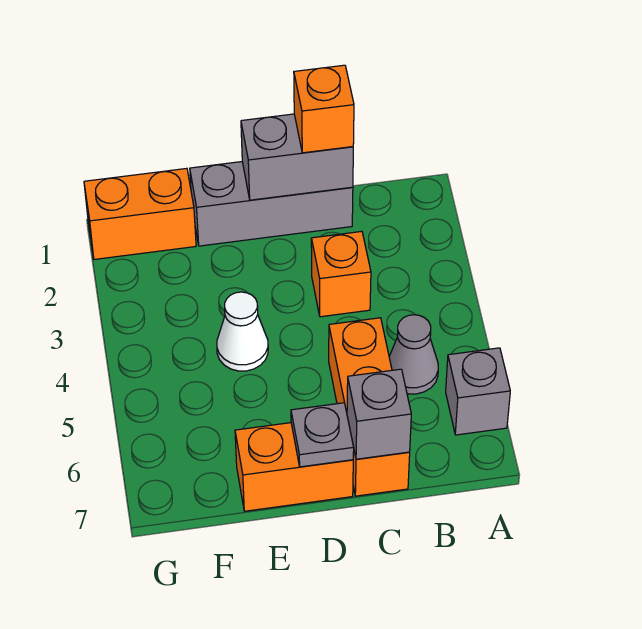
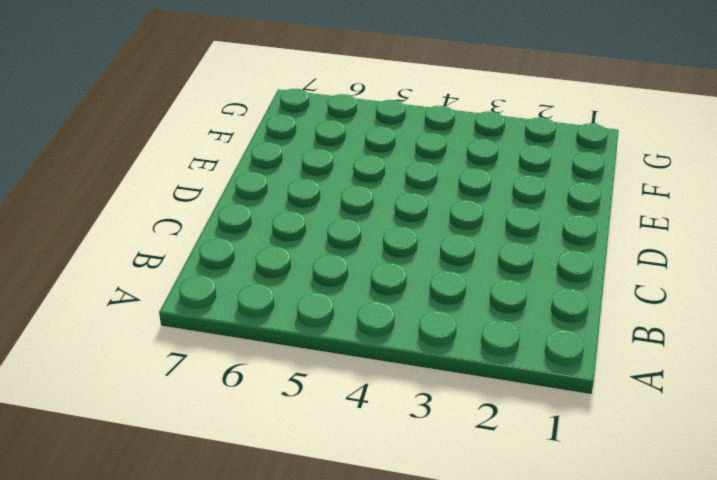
none -> grey brick A6 level 1
none -> grey cone B5 level 1
none -> grey brick C1:E1 level 1

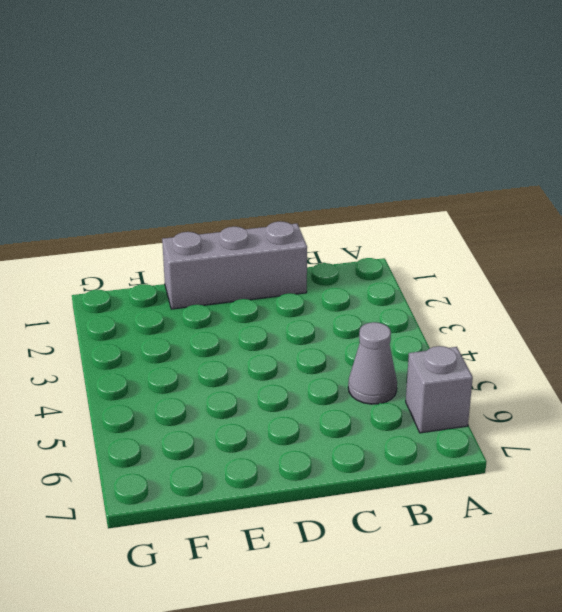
none -> orange brick C3 level 1
none -> orange brick C5:C7 level 1
none -> orange brick D7:E7 level 1

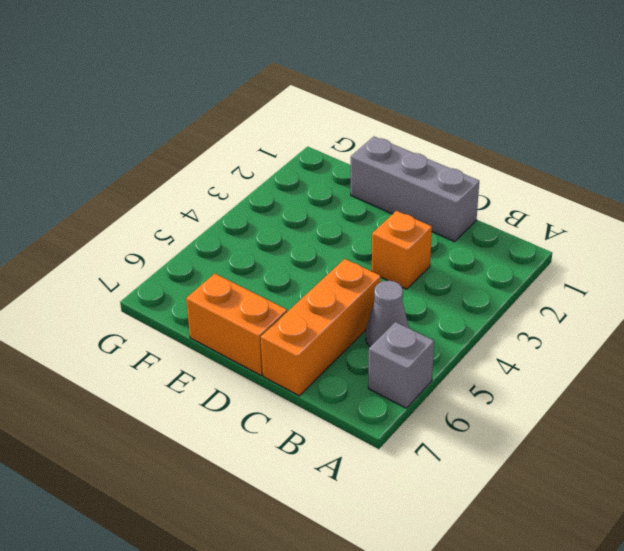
none -> white cone E4 level 1
none -> orange brick F1:G1 level 1
none -> grey brick C1:D1 level 2

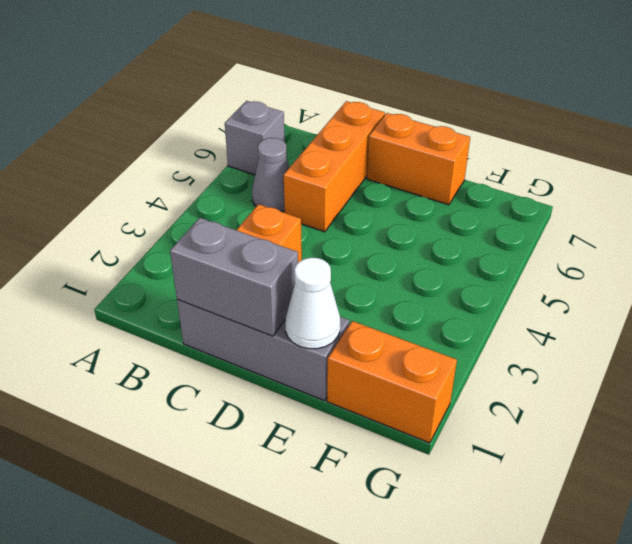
white cone E1 level 2 -> white cone E4 level 1
none -> grey brick C7 level 2
none -> grey plate D7 level 2
none -> orange brick C1 level 3

